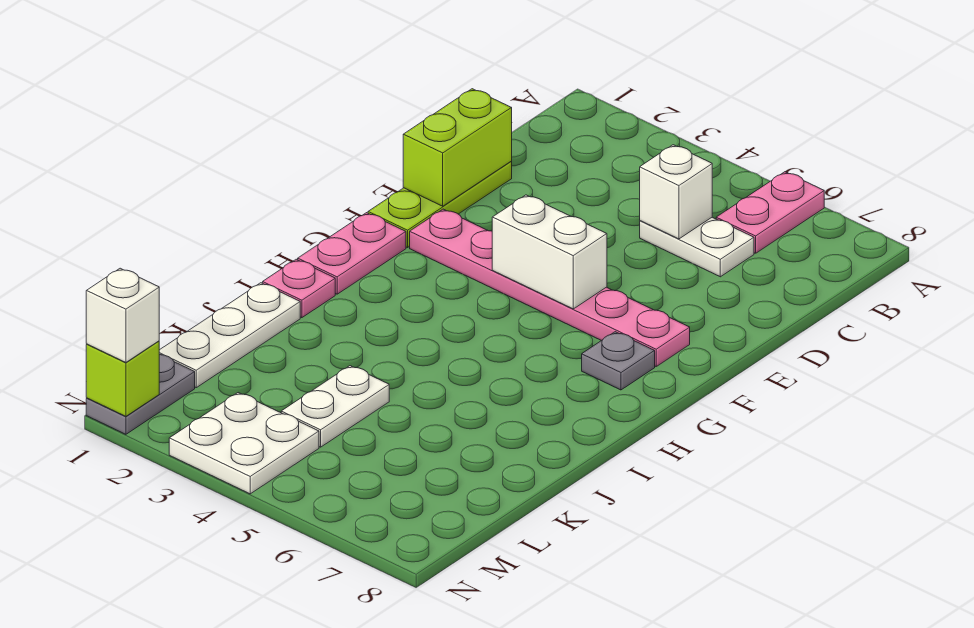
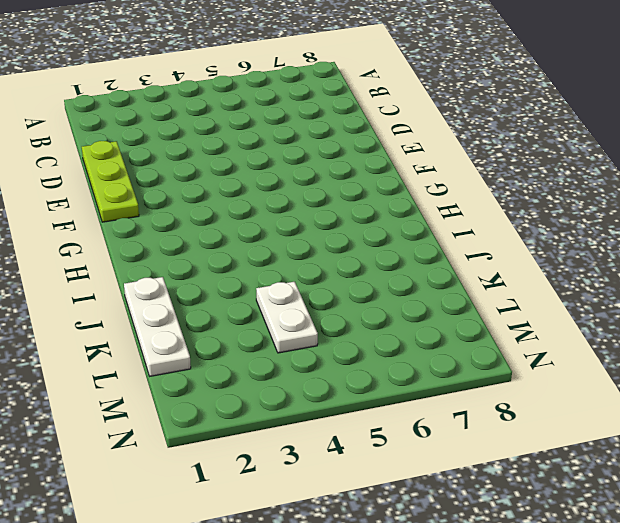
none -> pink plate A6:B6 level 1
none -> white plate C5:C6 level 1
none -> pink plate F2:F7 level 1

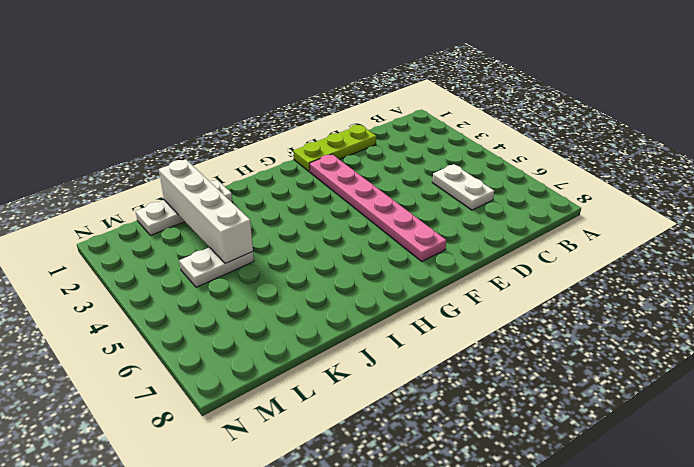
white brick K1:K4 level 2 -> none
none -> pink plate A6:B6 level 1
none -> pink plate G1:H1 level 1
none -> grey plate G7 level 1

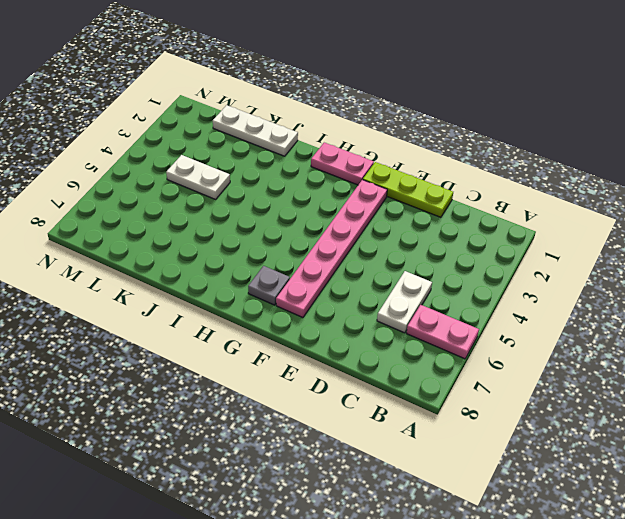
none -> pink plate I1 level 1
none -> grey plate M1:N1 level 1
none -> white plate M3:N4 level 1

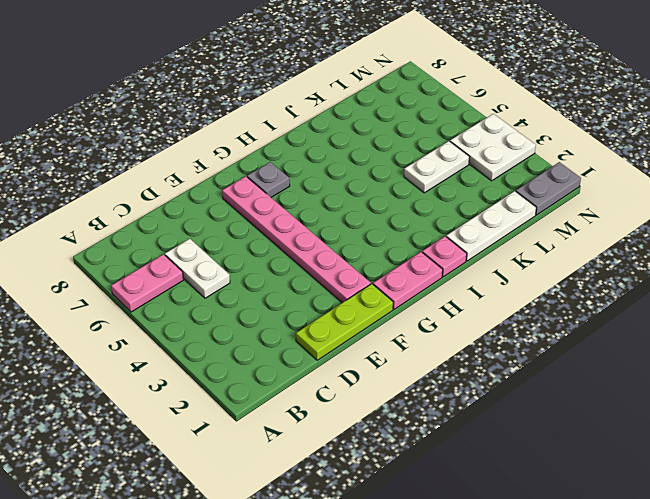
none -> white brick C5 level 2
none -> lime brick D1:E1 level 2
none -> white brick F4:F5 level 2

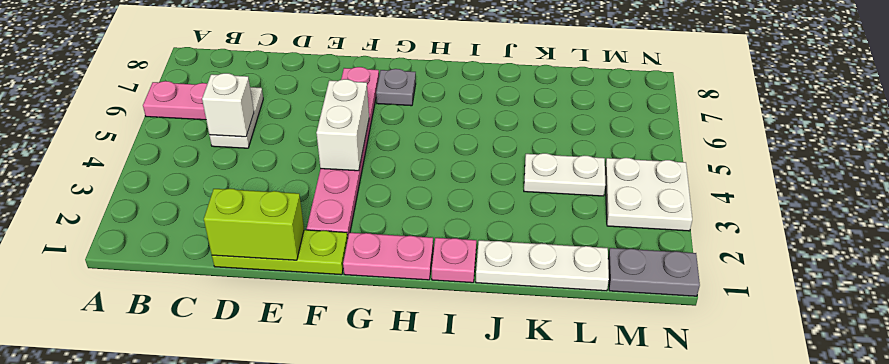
none -> lime brick N1 level 2
none -> white brick N1 level 3

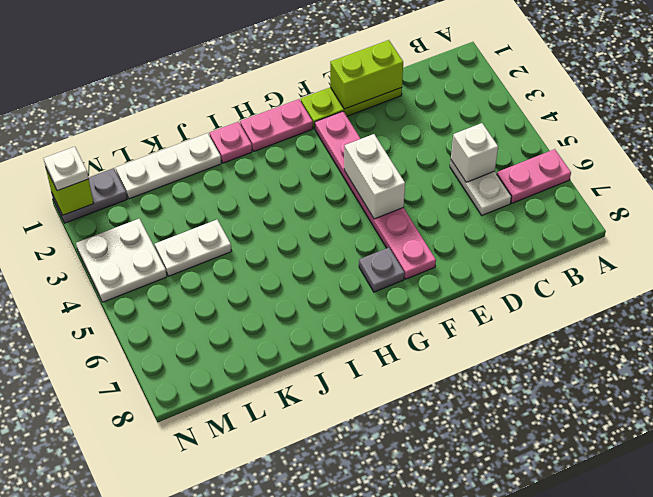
white plate N1 level 3 -> white brick N1 level 3

